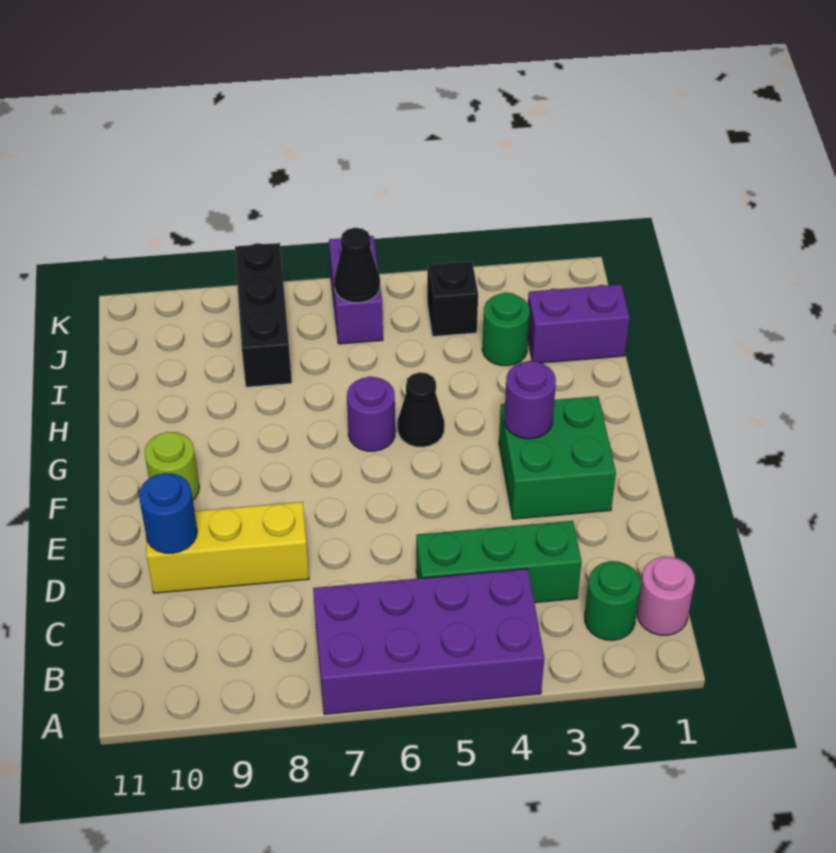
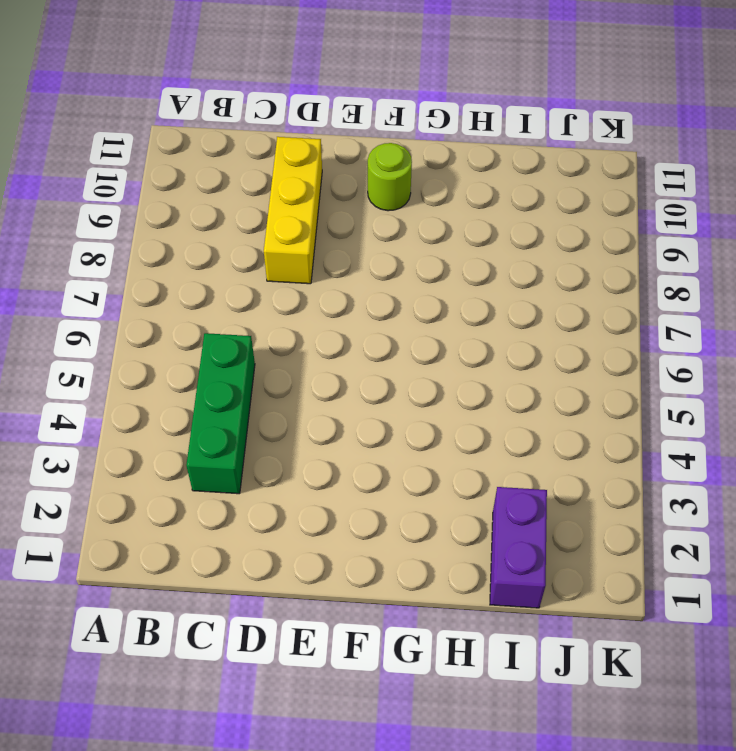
none -> purple brick A4:B7 level 1
none -> pink round brick B1 level 1
none -> green round brick B2 level 1

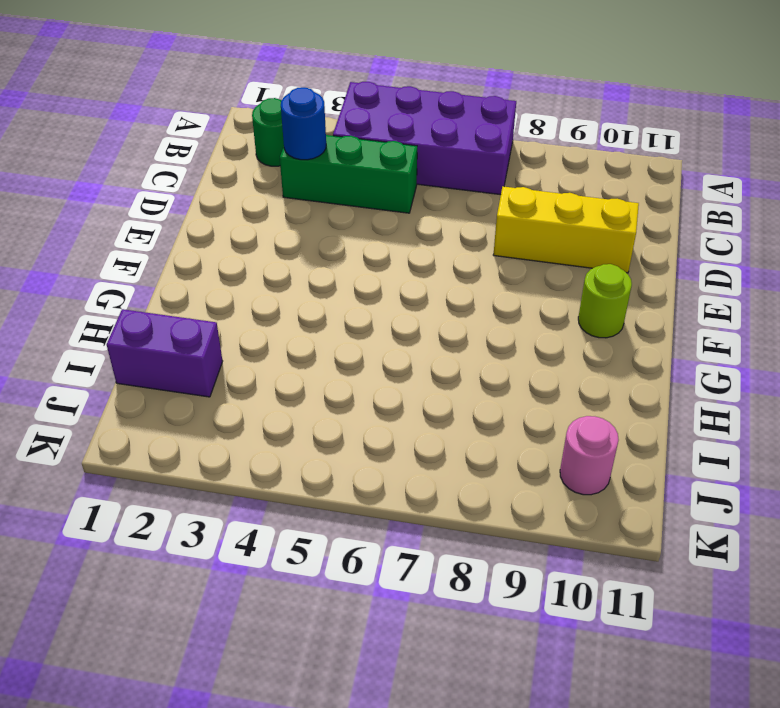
blue round brick C3 level 2 -> blue round brick D10 level 2
pink round brick J10 level 1 -> pink round brick B1 level 1
none -> green brick E2:F3 level 1
none -> black cone G5 level 1
none -> purple round brick G6 level 1

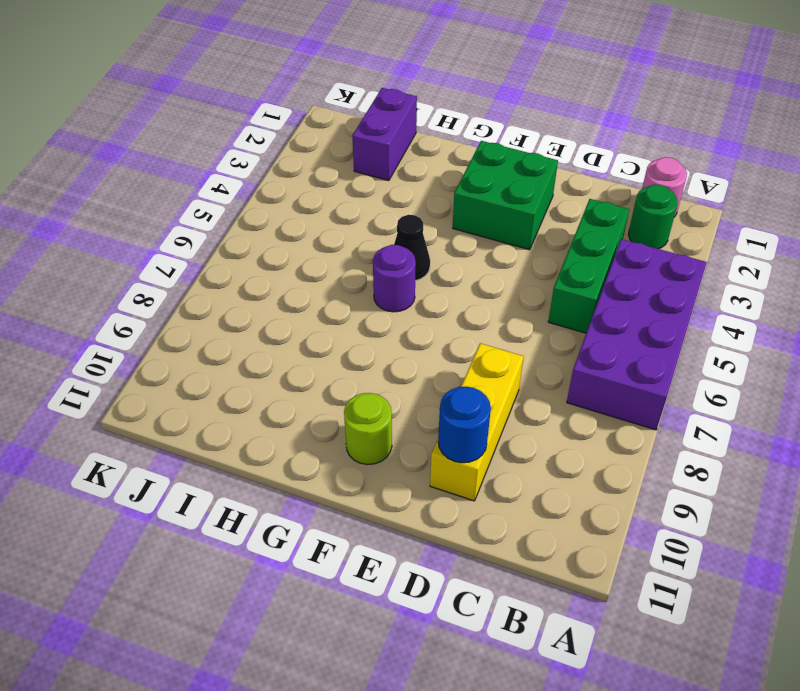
none -> green round brick I3 level 1
none -> black brick I8:K8 level 1
none -> black brick J4 level 1

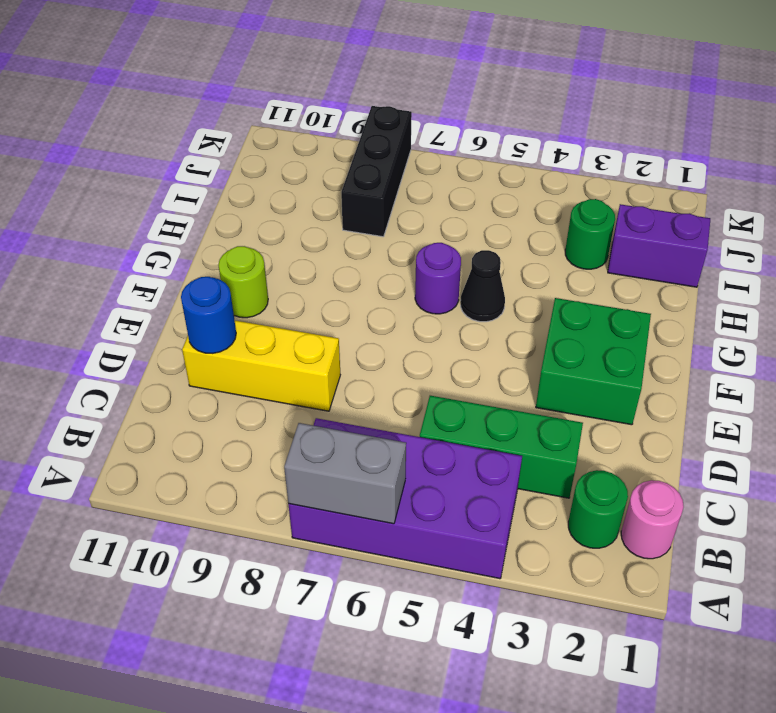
grey brick A6:A7 level 2 -> none
none -> black brick J4 level 1
none -> purple brick J6:K6 level 1
none -> purple round brick F3 level 2

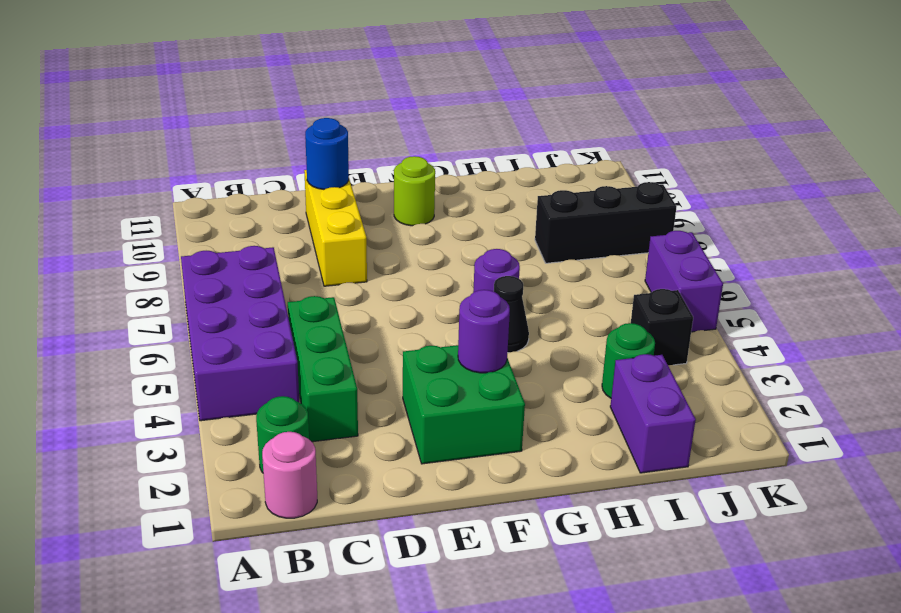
purple brick K5:K6 level 1 -> purple brick J6:K6 level 1
none -> black cone J6 level 2

